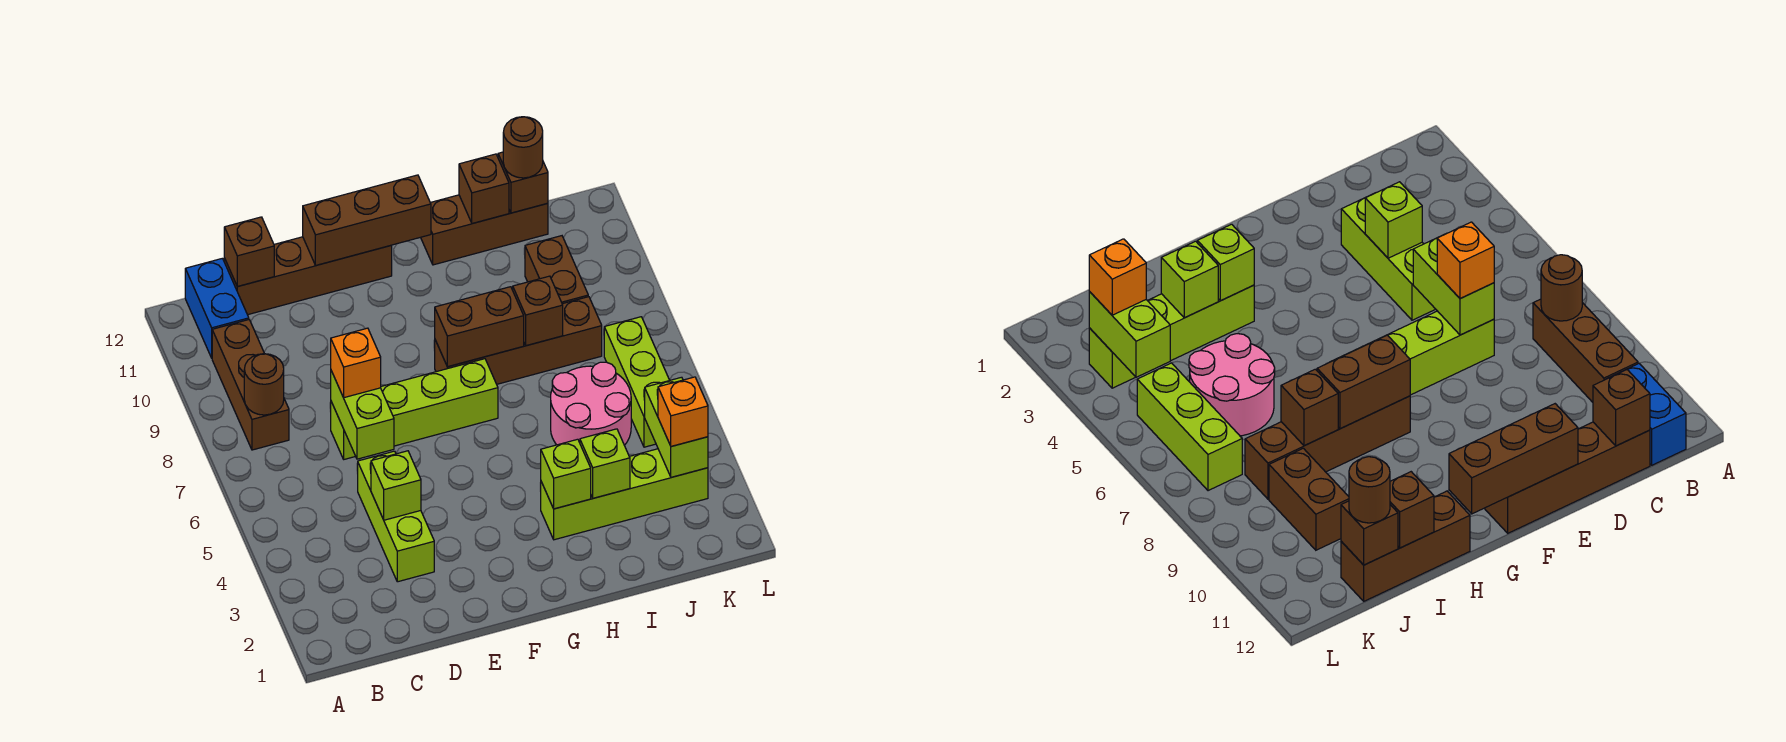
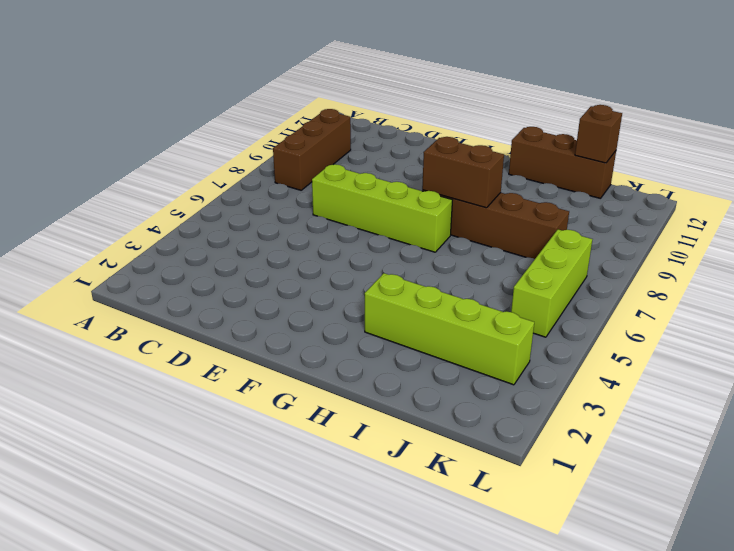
none -> blue brick B11:B12 level 1
none -> brown brick C12:F12 level 1
none -> lime brick D3:D5 level 1

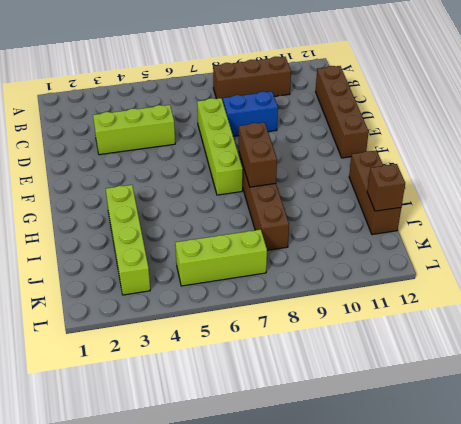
blue brick D8:D9 level 1 -> blue brick B11:B12 level 1
none -> pink round brick I5:J6 level 1
none -> brown brick J9:J10 level 1
none -> brown round brick B8 level 2

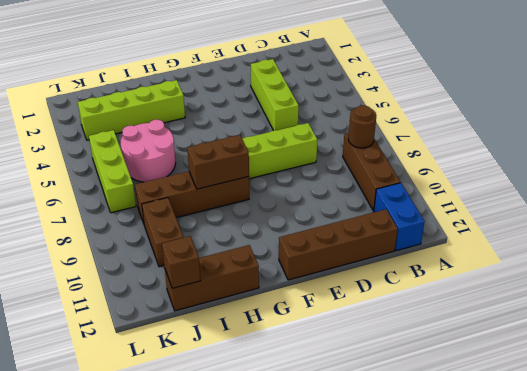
none -> brown brick C12 level 2
none -> lime brick D4 level 2
none -> lime brick D6:D7 level 2

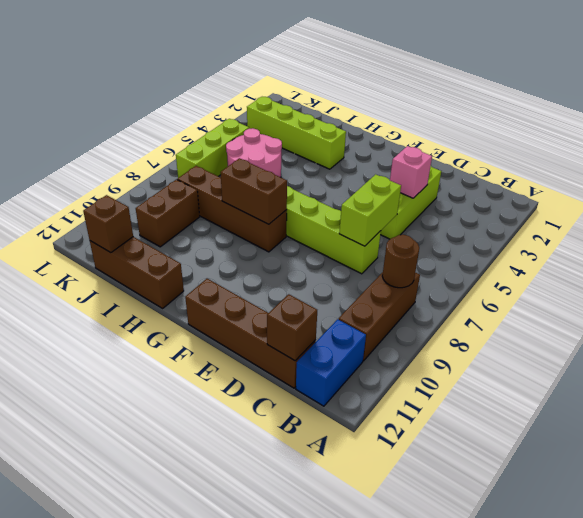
pink brick D4 level 2 -> lime brick D4 level 2
none -> brown brick E12:G12 level 2
none -> lime brick H3 level 2
none -> lime brick I3 level 2

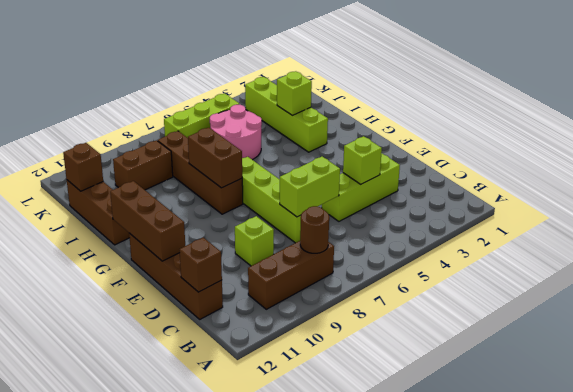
lime brick D9 level 1 -> lime brick H3 level 2
none -> blue brick B11:B12 level 1
none -> brown brick I8 level 2
none -> brown brick I12 level 2

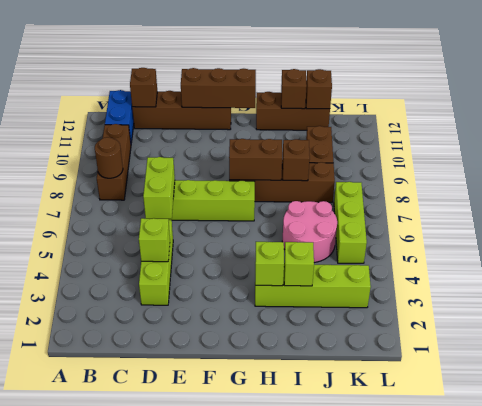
none -> lime brick K3:K4 level 2
none -> orange brick D7 level 3
none -> brown round brick J12 level 3

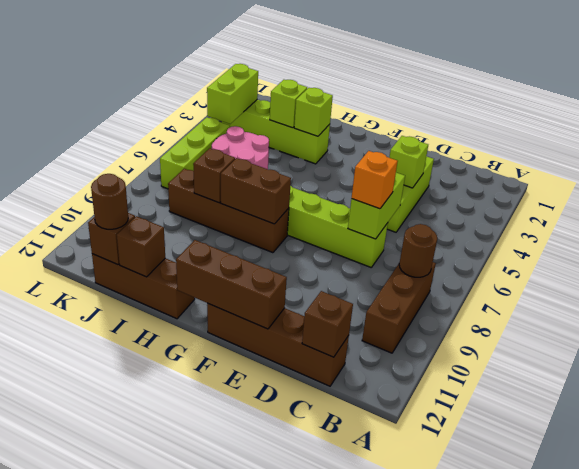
none -> blue brick B11:B12 level 1
none -> brown brick J9:J10 level 1
none -> orange brick K3 level 3

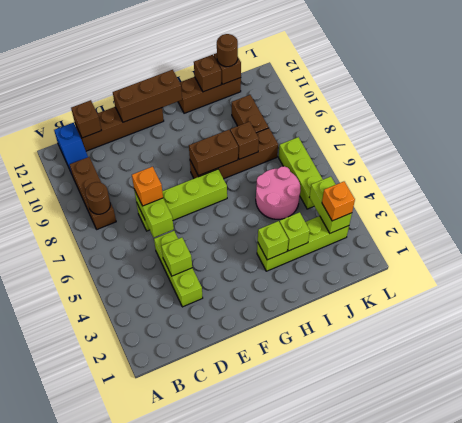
blue slope B11:B12 level 1 top 12 -> blue brick B11:B12 level 1

